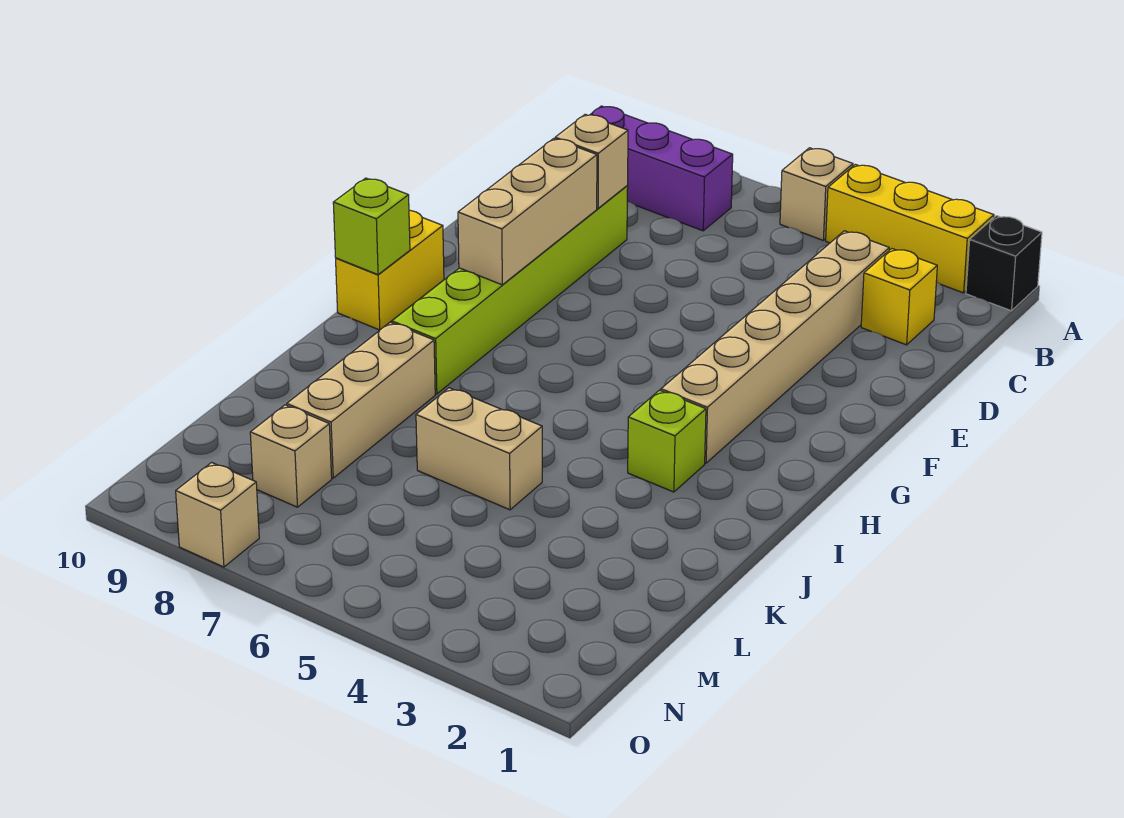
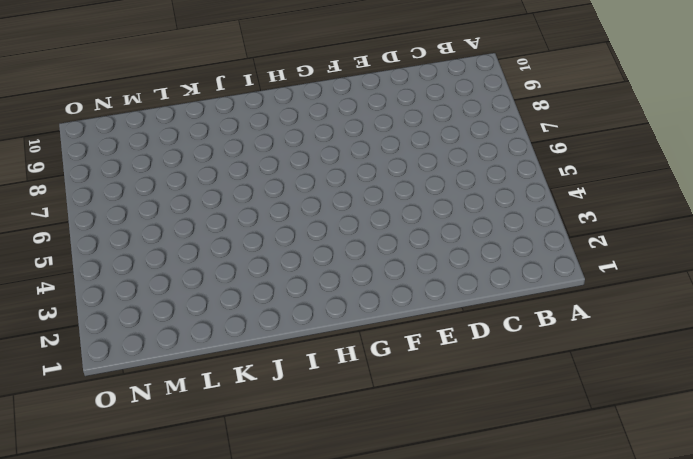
none -> black brick A1 level 1
none -> yellow brick A2:A4 level 1
none -> tan brick A5 level 1

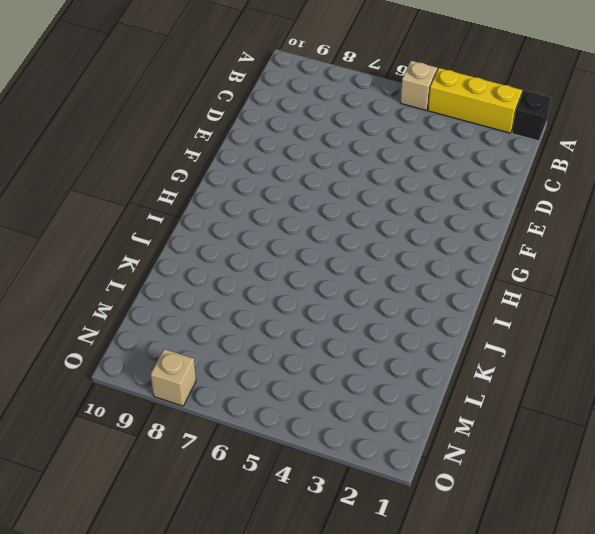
none -> purple brick B7:B9 level 1
none -> yellow brick C2 level 1
none -> tan brick C3:H3 level 1

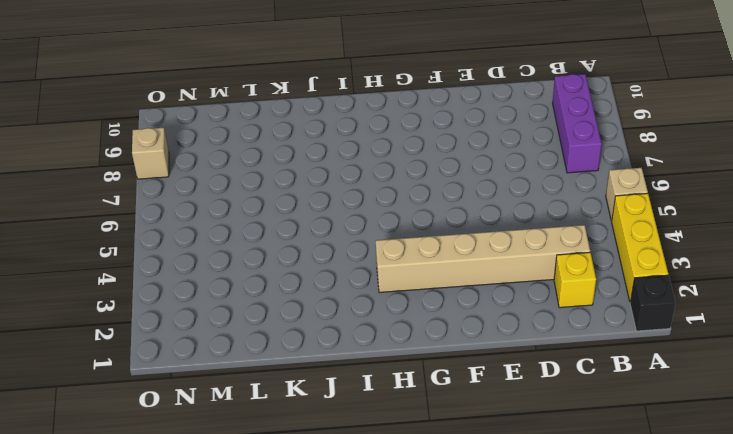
none -> lime brick D8:I8 level 1
none -> yellow brick G10:H10 level 1
none -> lime brick I3 level 1

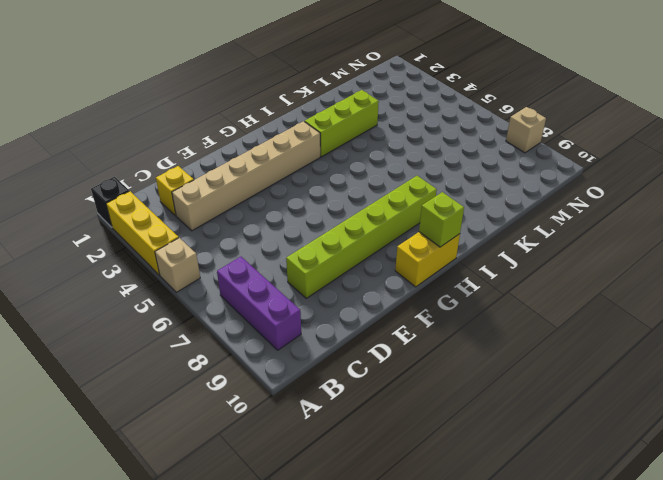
lime brick I3:K3 level 1 -> lime brick I3 level 1
none -> tan brick J8:L8 level 1
none -> tan brick K5:K6 level 1
none -> tan brick M8 level 1

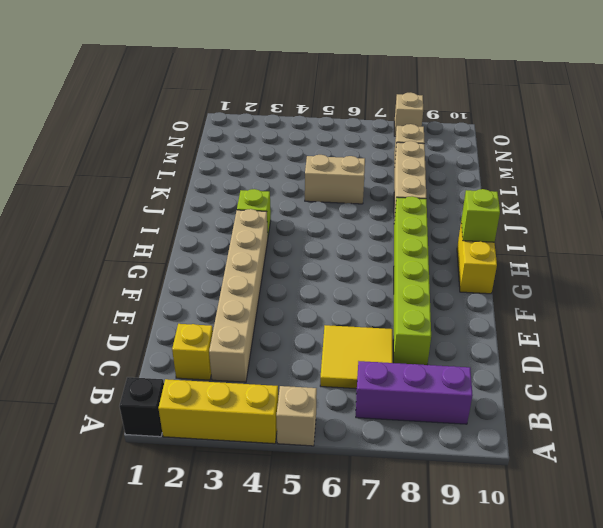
yellow tile C6:D7 level 1 -> none
none -> tan brick D8 level 2
none -> tan brick E8:G8 level 2

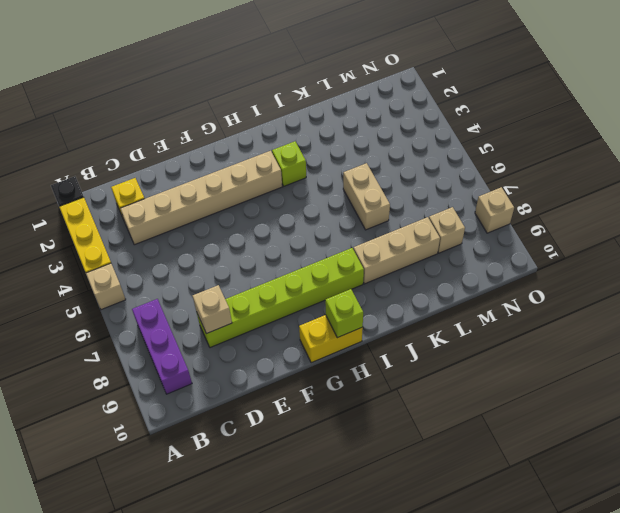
none -> tan brick E8:G8 level 2

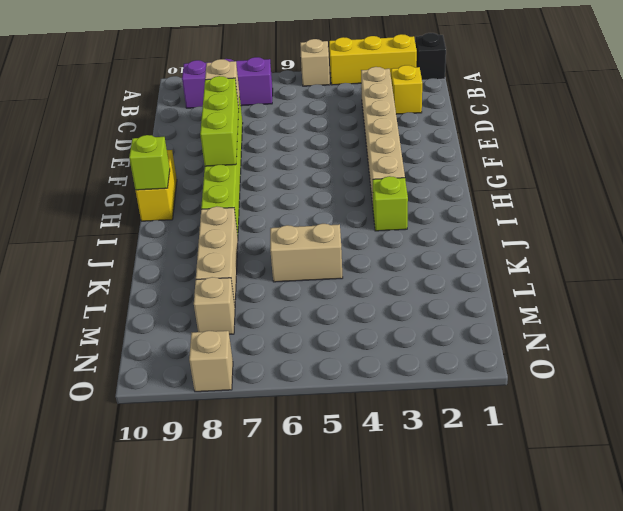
lime brick E8:G8 level 2 -> tan brick E8:G8 level 2

